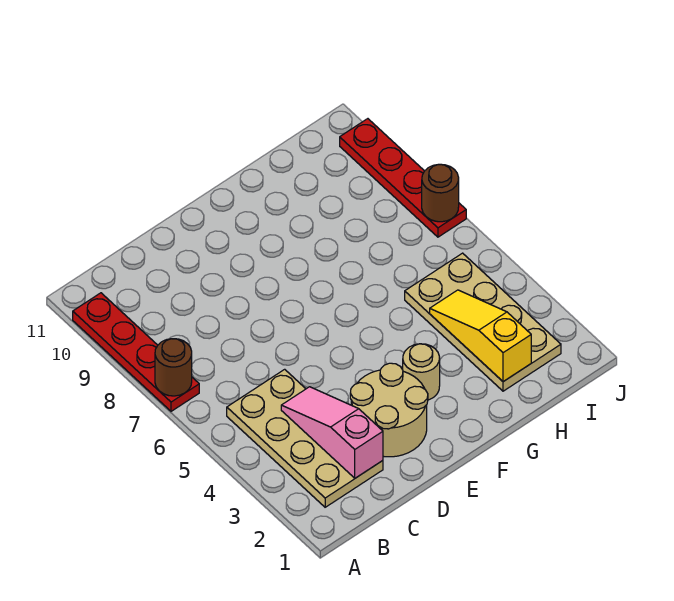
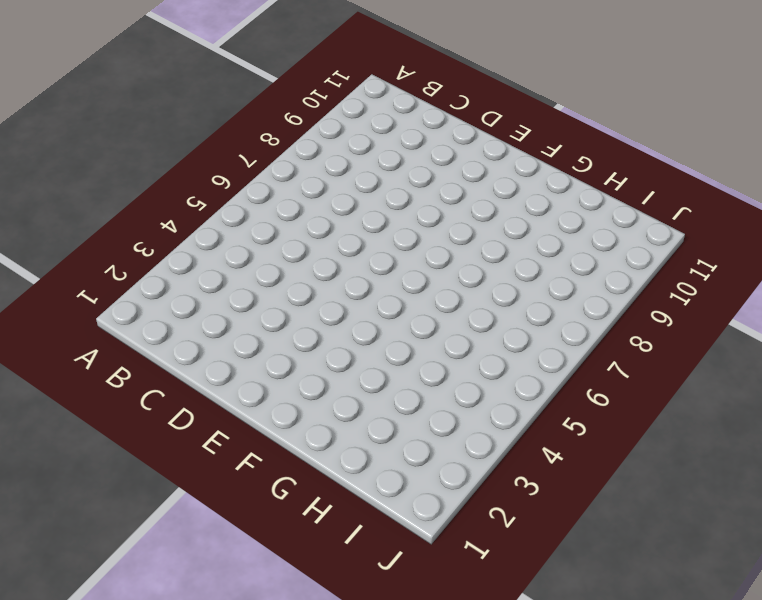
none -> red plate A7:A10 level 1
none -> tan plate B2:C5 level 1

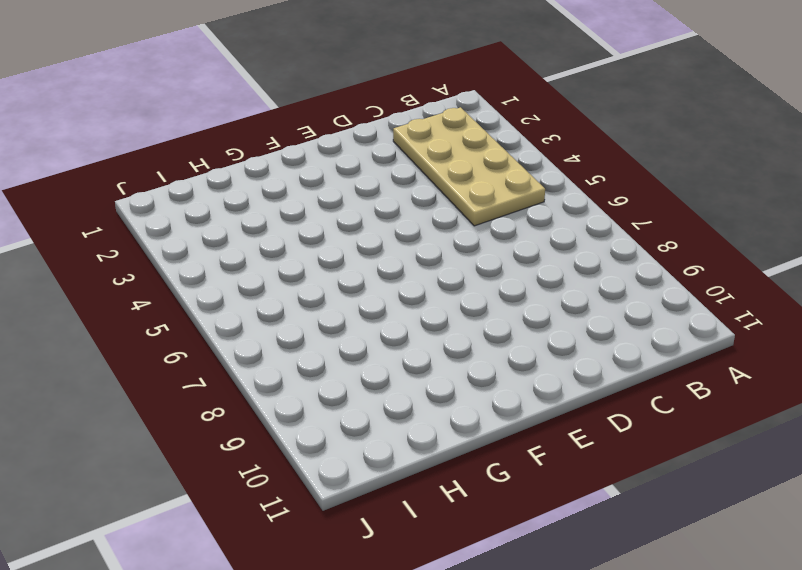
none -> red plate A7:A10 level 1
none -> tan round brick D2:E3 level 1

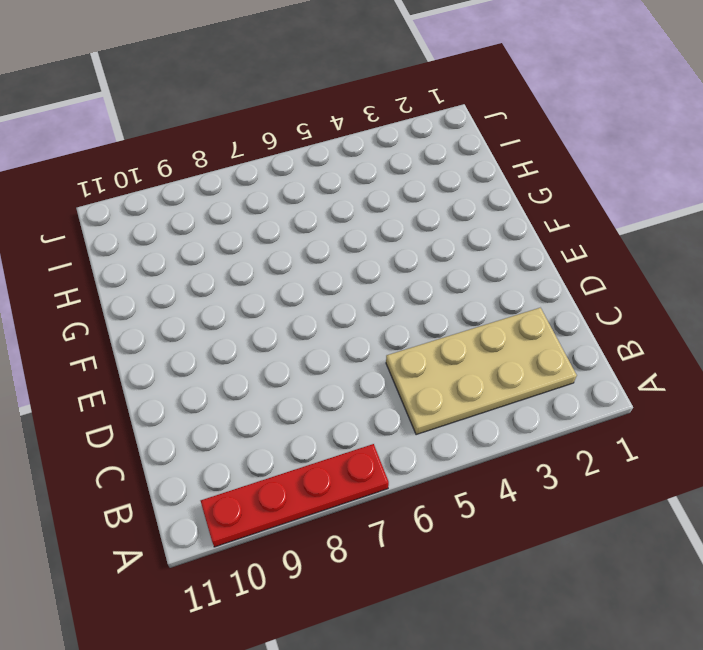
none -> tan round brick D2:E3 level 1
none -> tan round brick F3 level 1

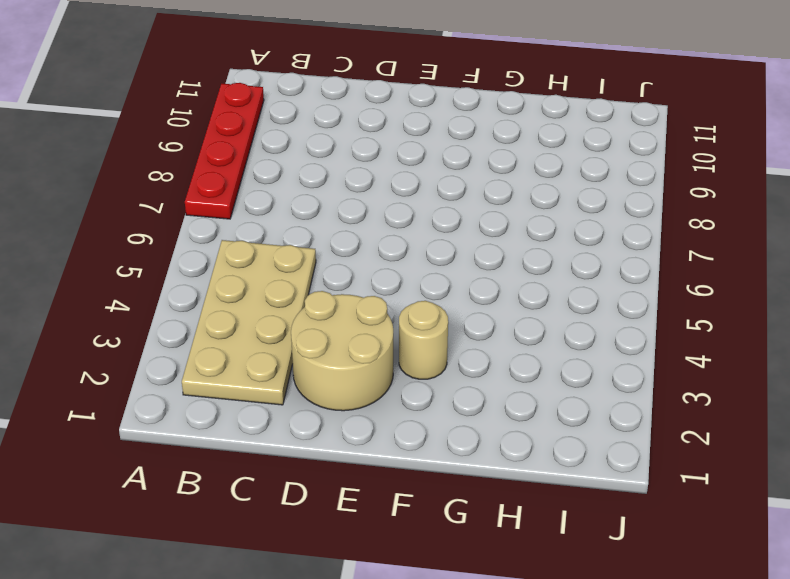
none -> tan plate H2:I5 level 1
none -> red plate J7:J10 level 1

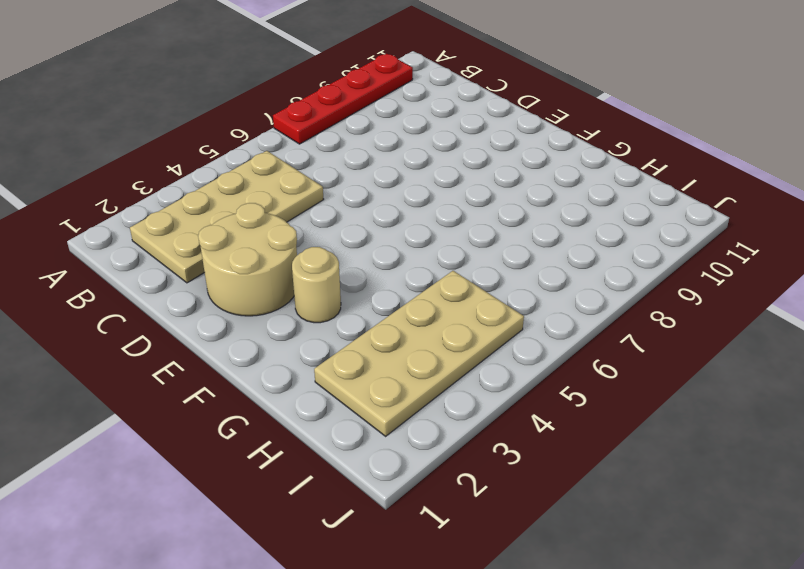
none -> red plate J7:J10 level 1
none -> brown round brick A7 level 2

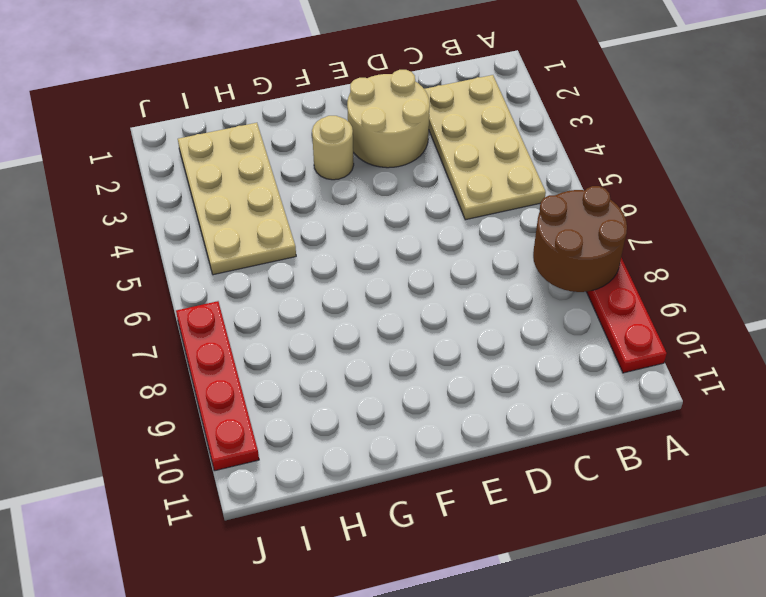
brown round brick A7:B8 level 2 -> brown round brick A7 level 2
none -> pink slope C2:C4 level 2 top 2
none -> yellow slope H2:H4 level 2 top 2

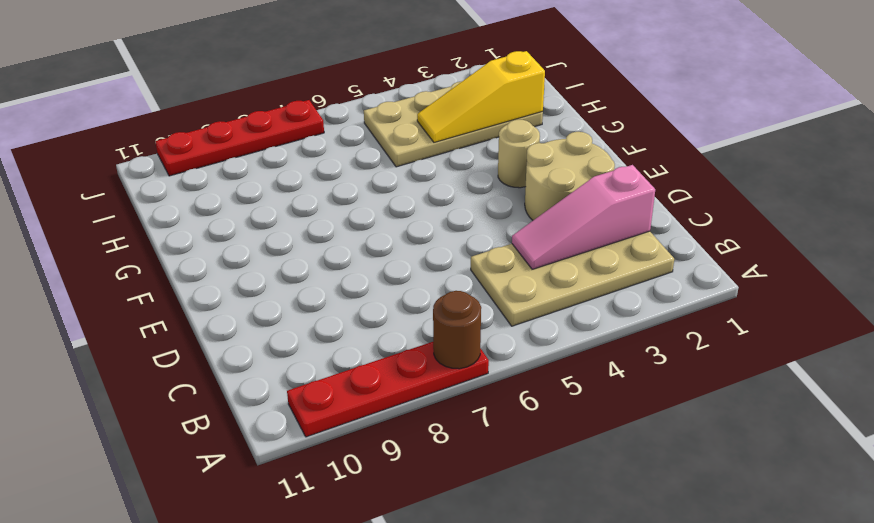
none -> brown round brick J7 level 2

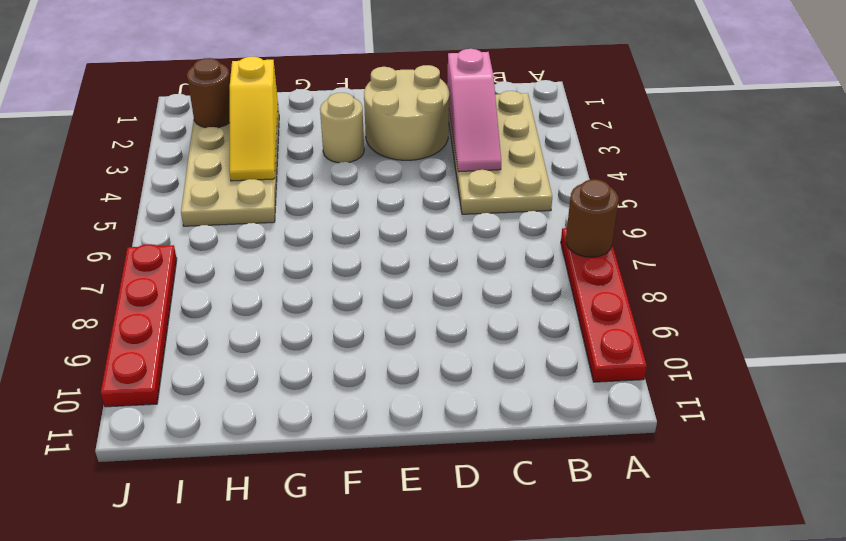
brown round brick I2 level 2 -> brown round brick J7 level 2

